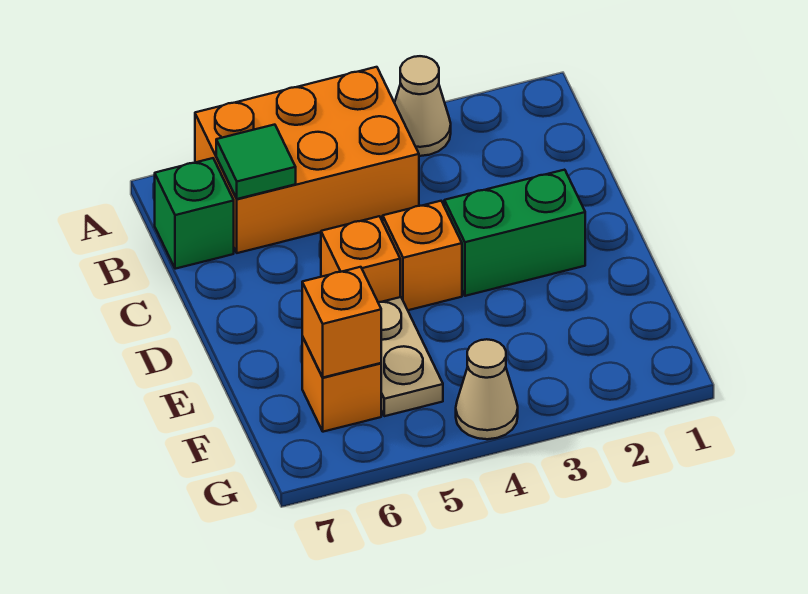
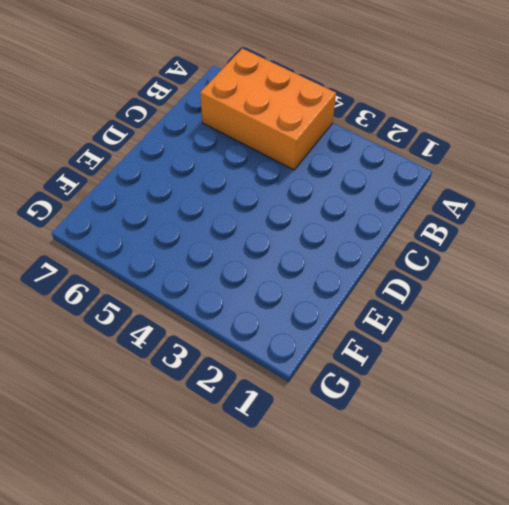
none -> tan cone A3 level 1
none -> green brick B7 level 1

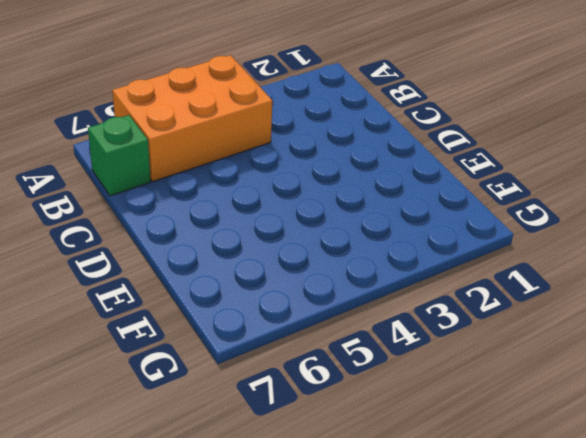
none -> tan cone A3 level 1
none -> green brick D2:D3 level 1

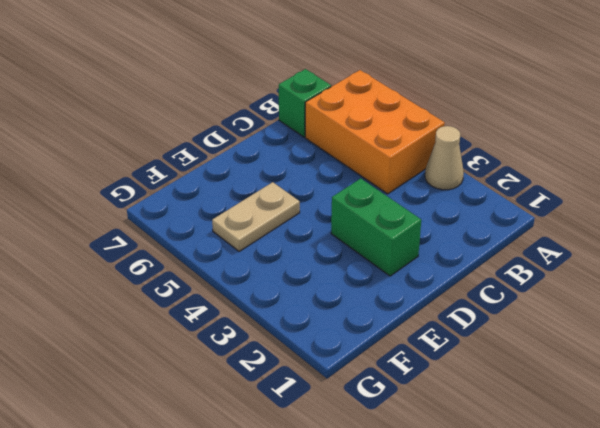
none -> orange brick D4 level 1
none -> orange brick D5 level 1

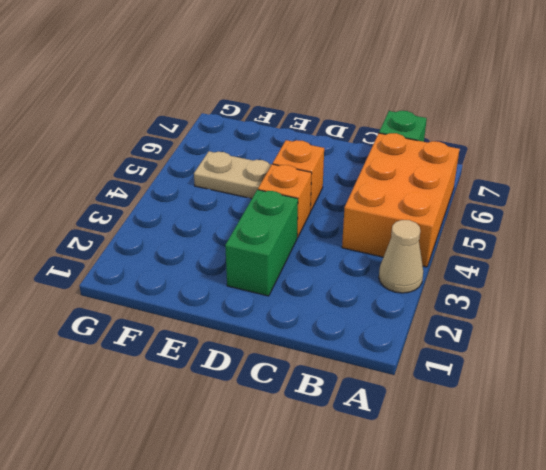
none -> orange brick F6 level 1
none -> tan cone G4 level 1

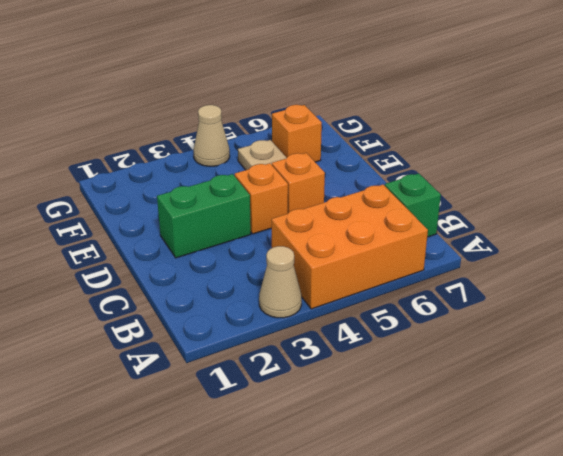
none -> green tile B6 level 2
none -> orange brick F6 level 2

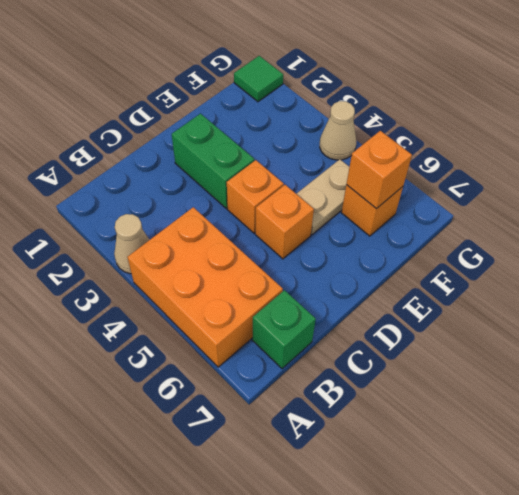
green tile G1 level 1 -> green tile B6 level 2

